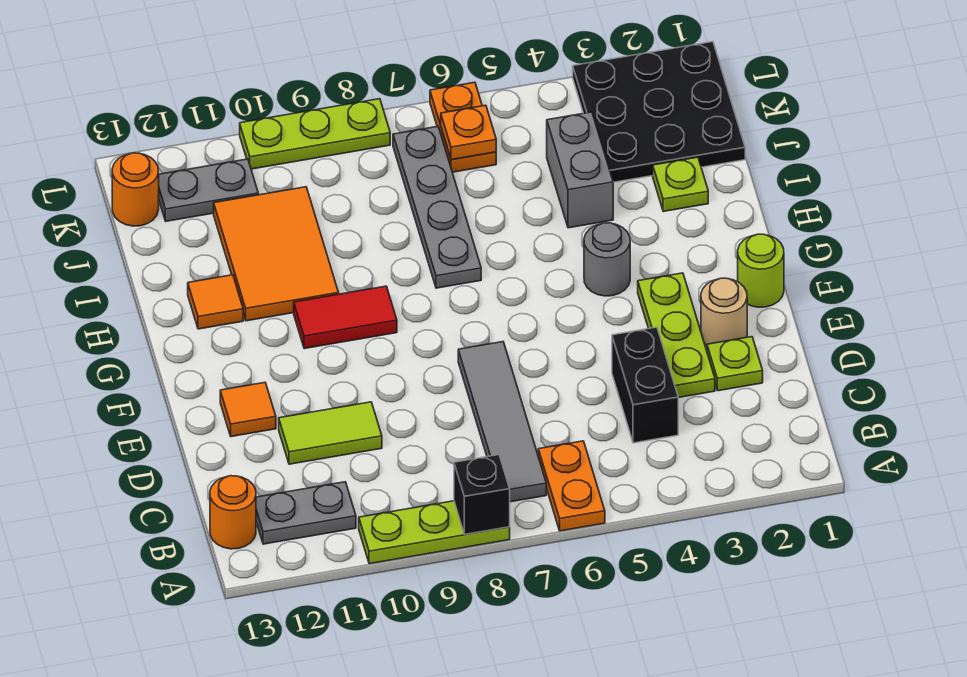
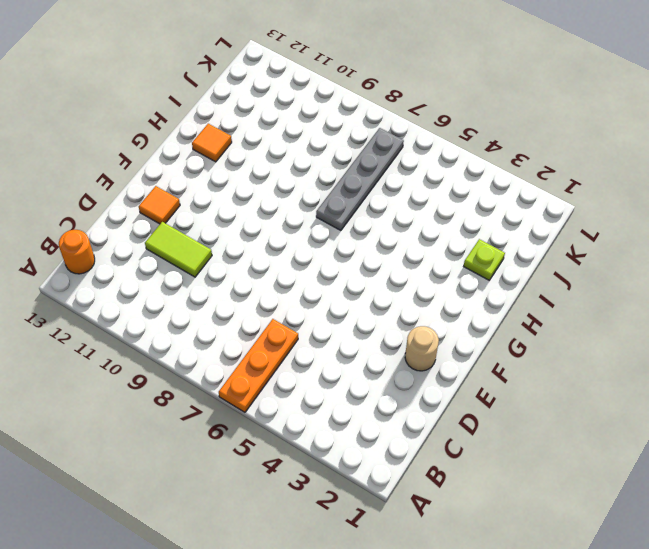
orange plate A6:C6 level 1 -> orange plate A6:B6 level 1
none -> lime plate A8:A10 level 1
none -> grey tile B7:E7 level 1
none -> grey plate B11:B12 level 1

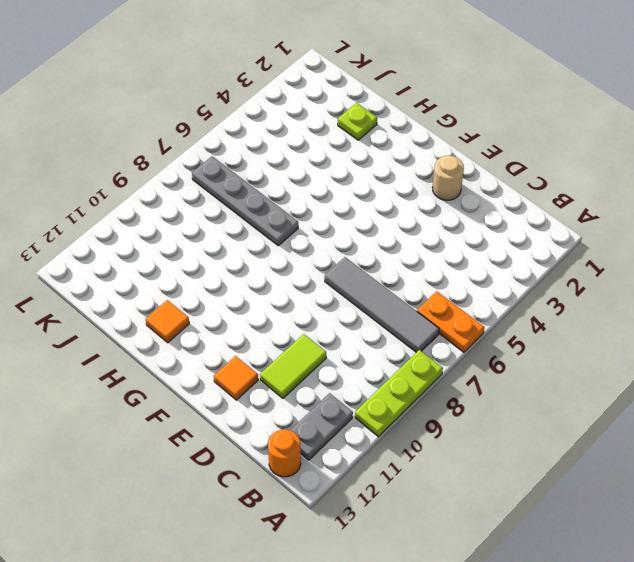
none -> black brick C4:D4 level 1
none -> lime plate D2 level 1
none -> lime plate D3:F3 level 1

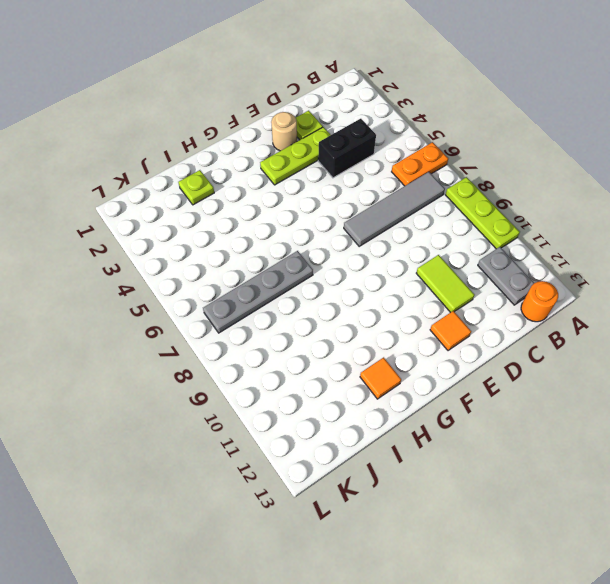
none -> lime round brick F1 level 1
none -> grey round brick G4 level 1
none -> red tile G9:G10 level 1

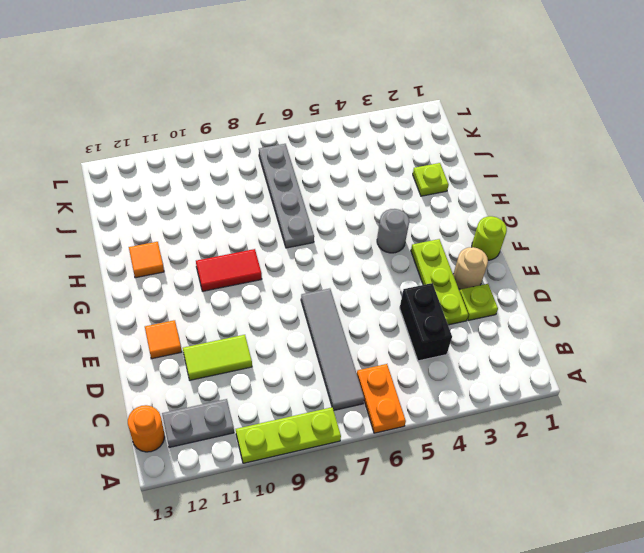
none -> orange tile H10:J11 level 1
none -> grey brick I4:J4 level 1
none -> black plate J1:L3 level 1

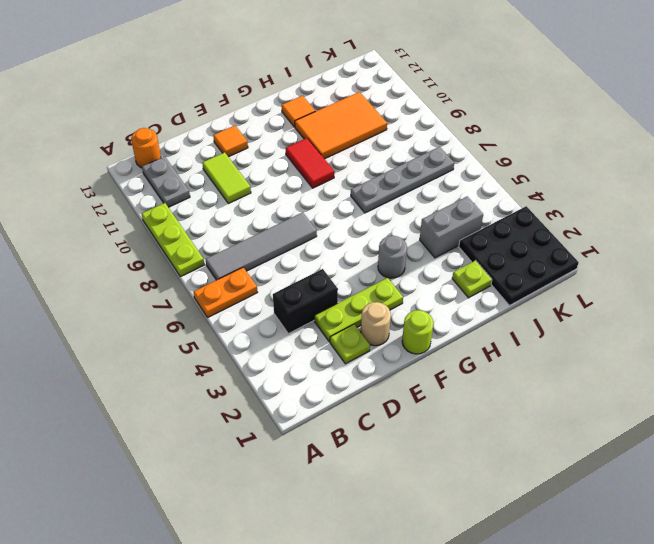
none -> orange plate K6:L6 level 1
none -> grey plate K11:K12 level 1
none -> orange round brick K13 level 1

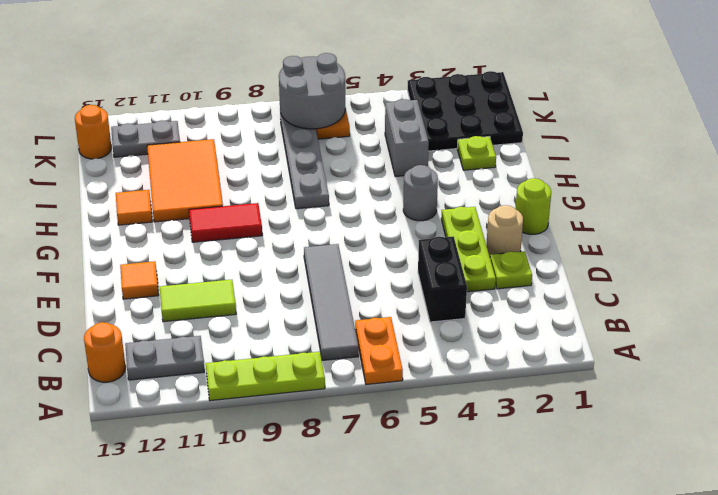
grey round brick K6:L7 level 2 -> orange plate K6 level 2
none -> lime plate L8:L10 level 1
none -> black brick A8 level 2

